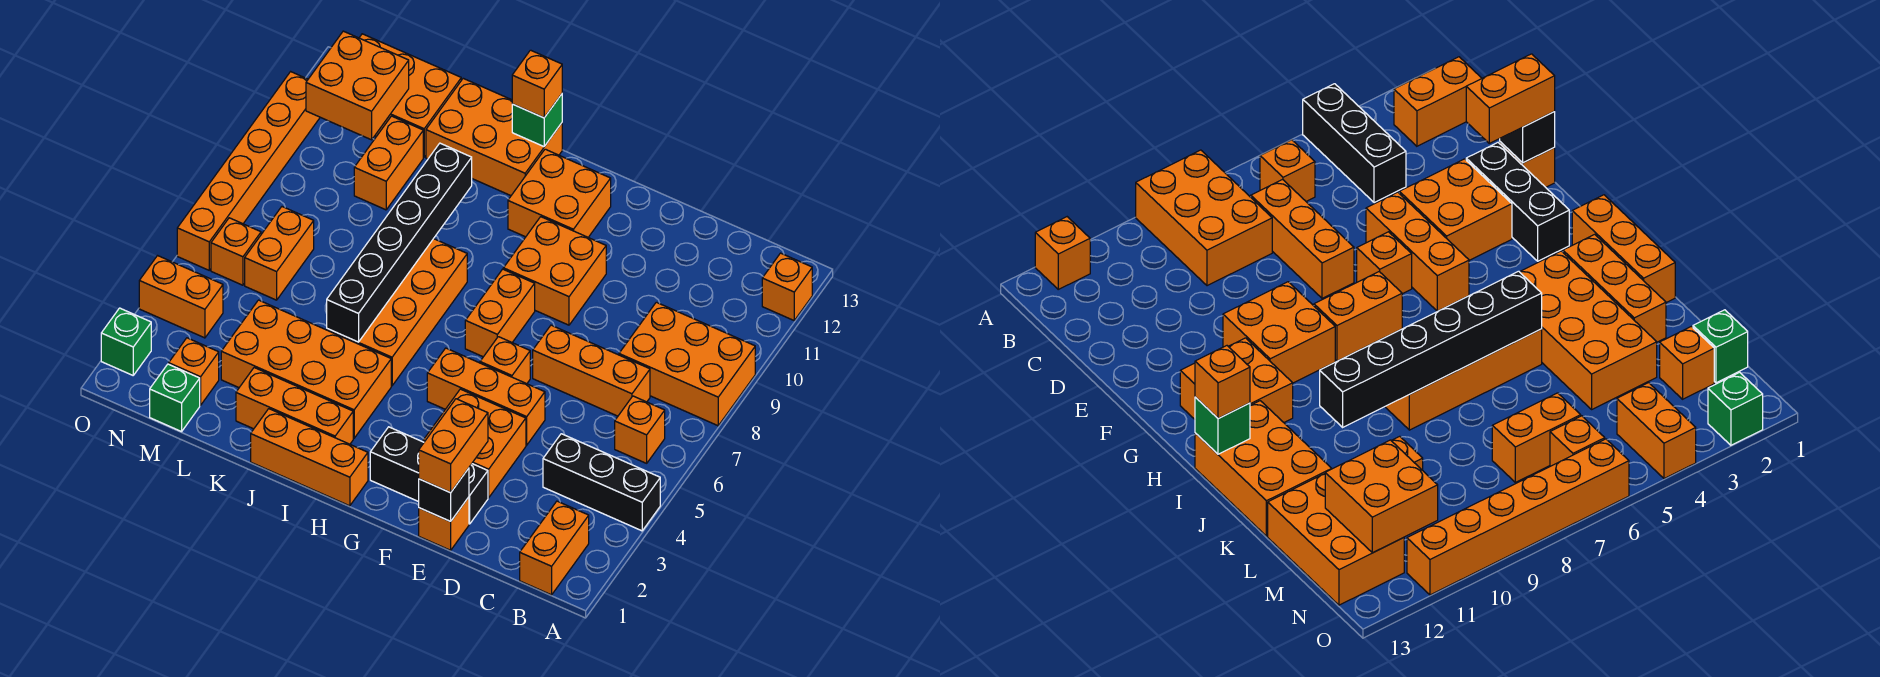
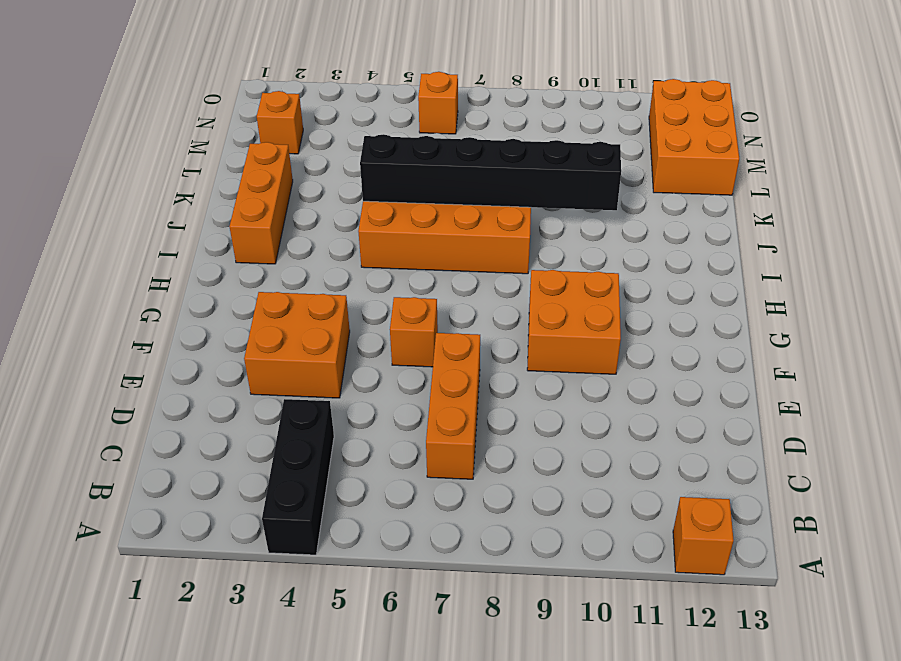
none -> orange brick A8:C9 level 1
none -> orange brick B1:B2 level 1
none -> orange brick B6 level 1
none -> orange brick E1 level 1

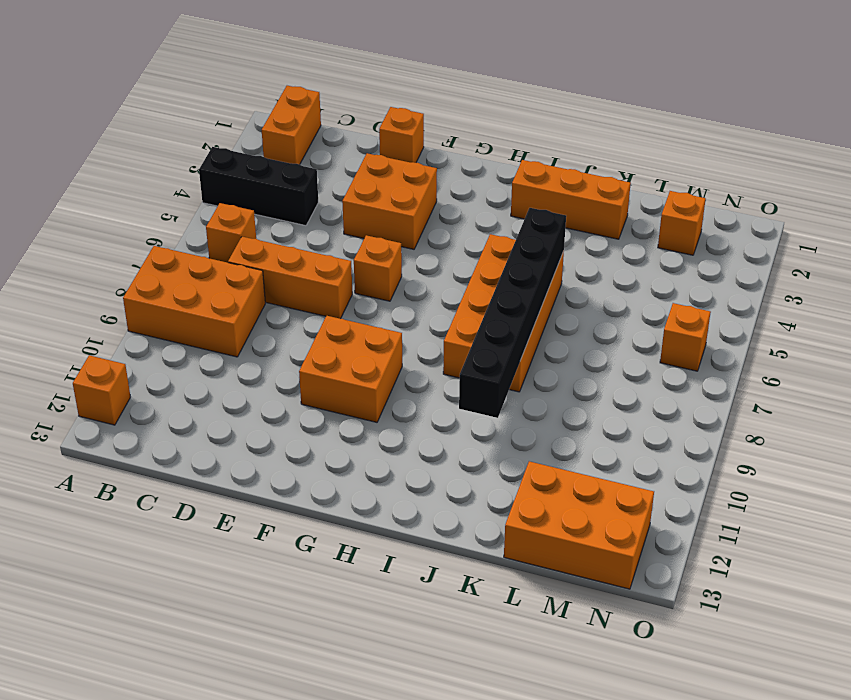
none -> black brick E2:G2 level 1
none -> orange brick E5:G5 level 1
none -> orange brick G7:G8 level 1
none -> orange brick G11:H12 level 1

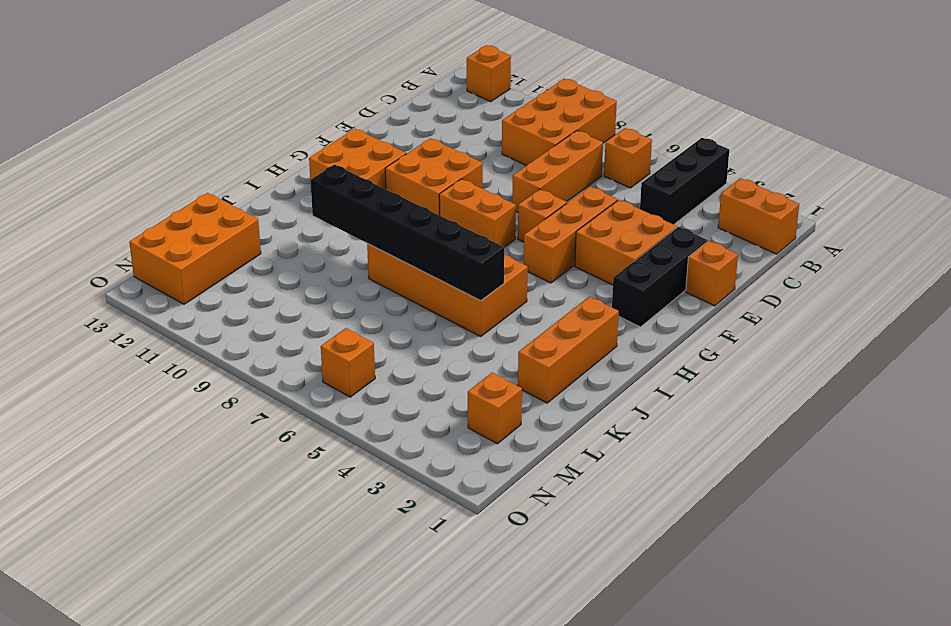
none -> orange brick H1:J1 level 1
none -> orange brick I3:L4 level 1
none -> orange brick I12:K13 level 1
none -> orange brick L10:L11 level 1

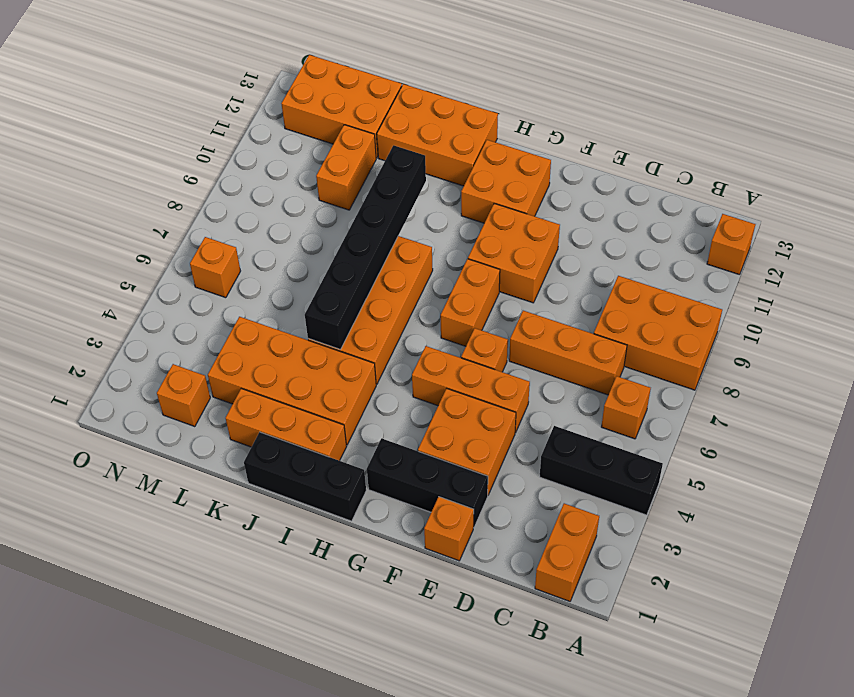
black brick H1:J1 level 1 -> orange brick H1:J1 level 1
none -> green brick M1 level 1
none -> orange brick M6:M7 level 1
none -> orange brick N4:O4 level 1
none -> green brick O2 level 1

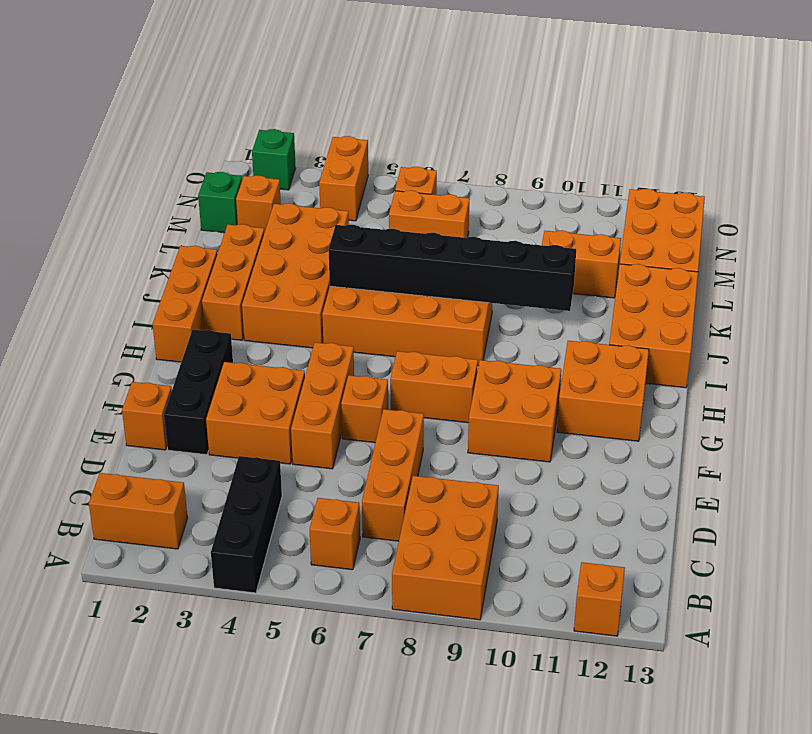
none -> orange brick O6:O11 level 1
none -> black brick E1 level 2
none -> green brick I13 level 2
none -> orange brick M11:N12 level 2

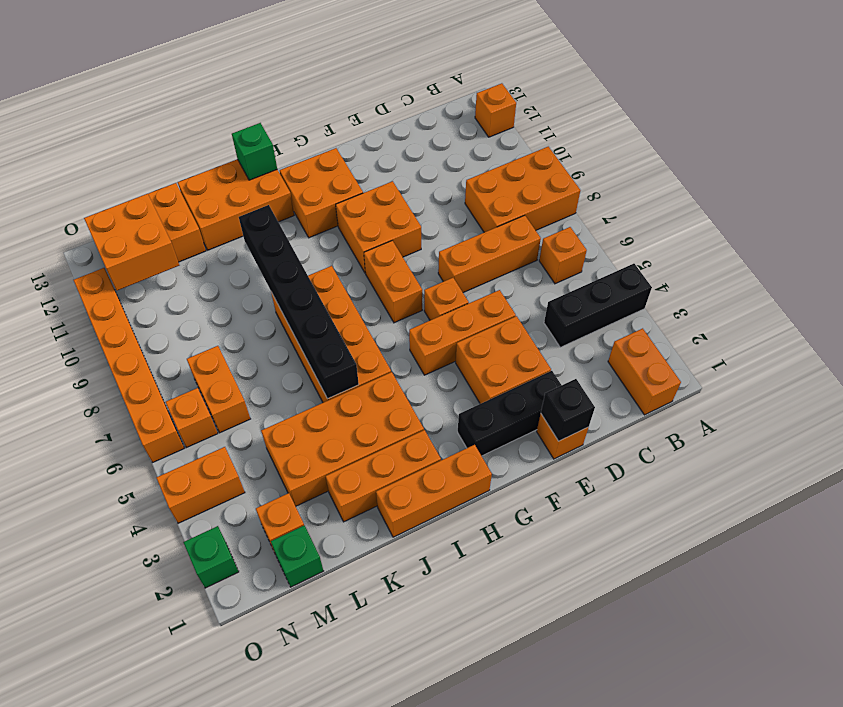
none -> orange brick L10:L11 level 1
none -> orange brick E1:E2 level 3
none -> orange brick I13 level 3

